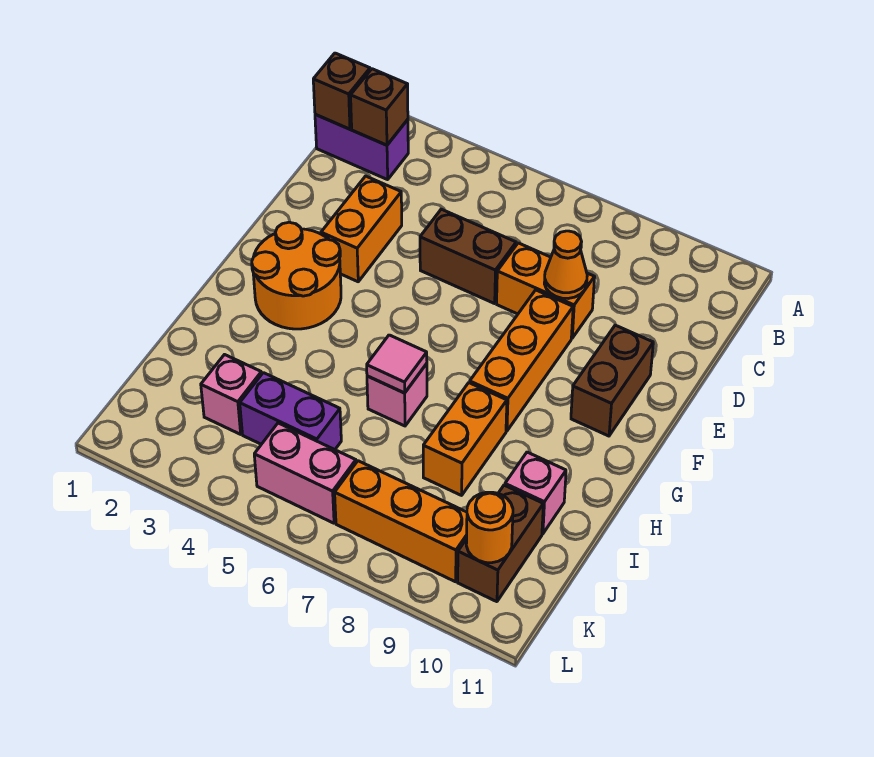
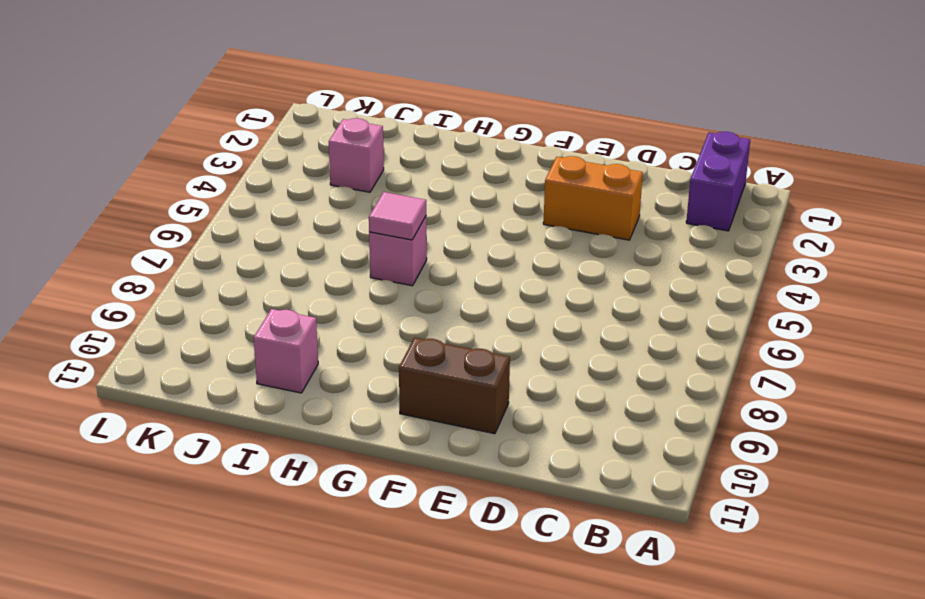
none -> brown brick D5:D6 level 1
none -> orange brick D7:D8 level 1
none -> orange brick E8:G8 level 1

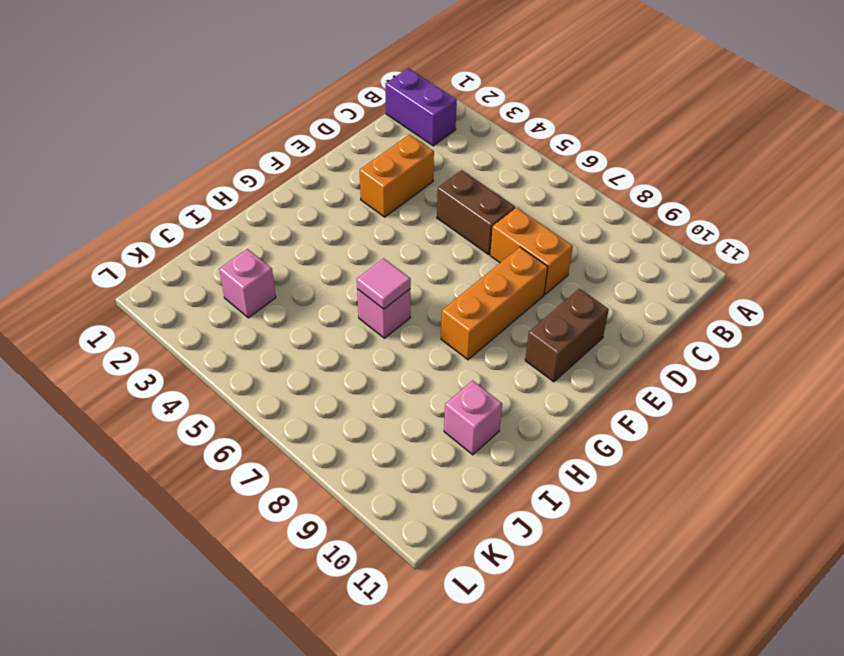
none -> orange round brick F2:G3 level 1
none -> orange brick H8:I8 level 1
none -> purple brick J4:J5 level 1

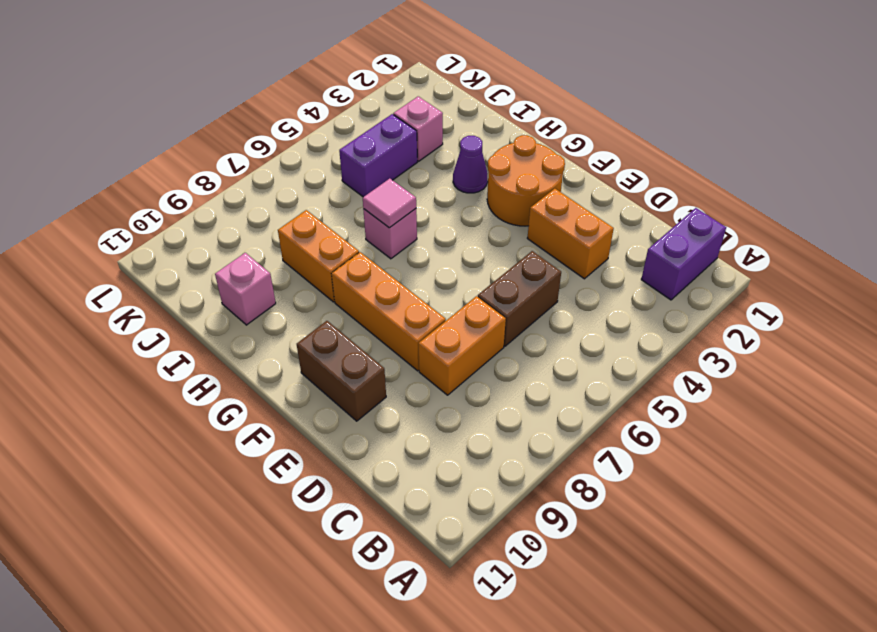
purple cone H3 level 1 -> none
none -> brown brick J10:K10 level 1
none -> pink brick K5:K6 level 1
none -> orange brick K7:K9 level 1

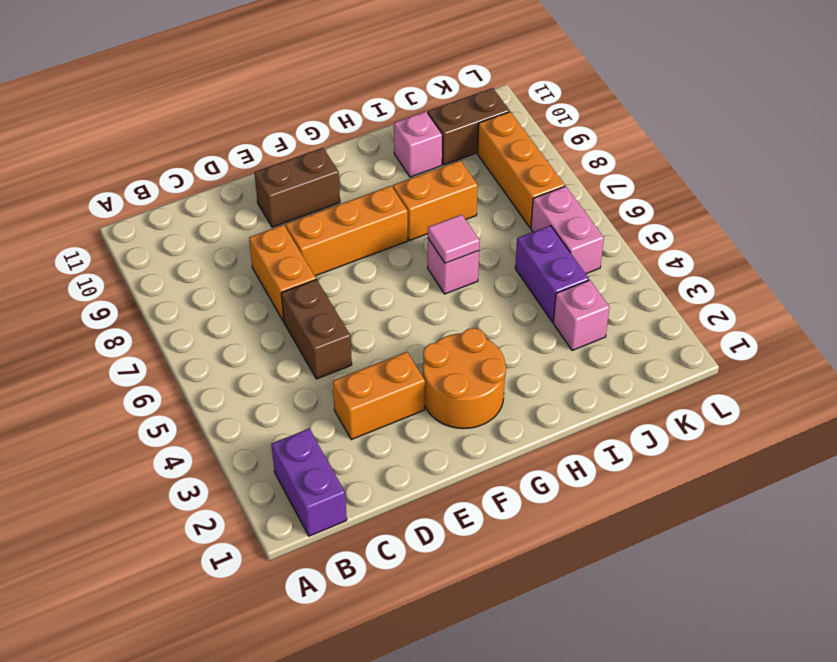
none -> brown brick B1 level 2
none -> brown brick B2 level 2
none -> orange cone D8 level 2

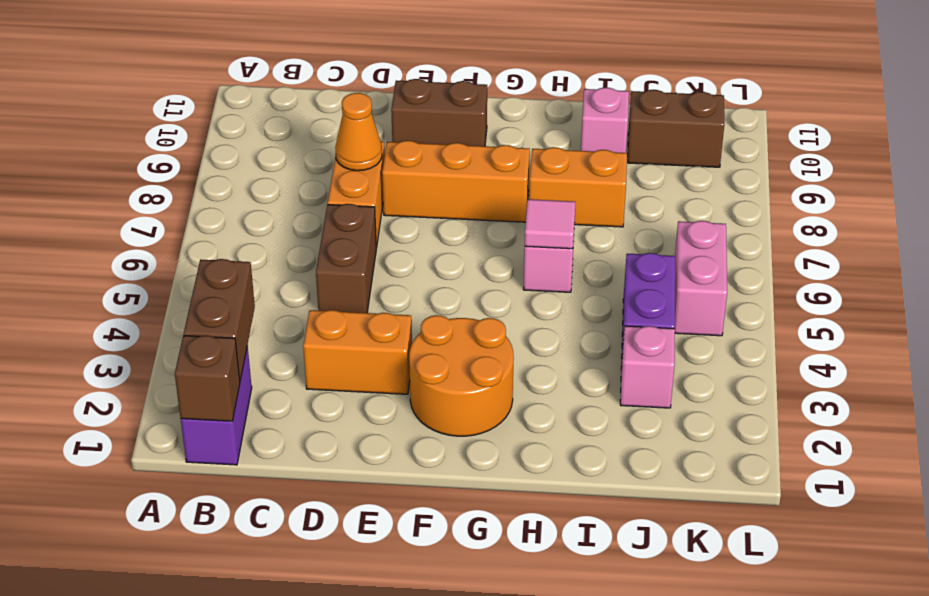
brown brick B2:B3 level 2 -> brown brick B2 level 2
none -> orange brick K7:K9 level 1
none -> orange round brick K10 level 2

